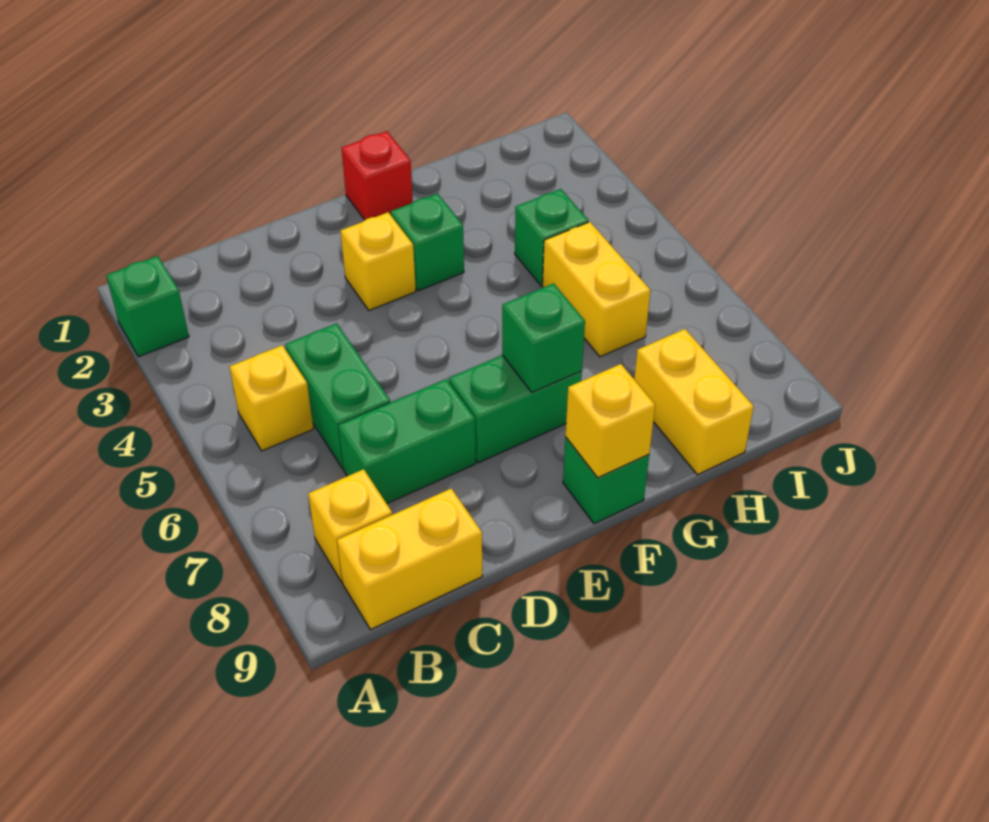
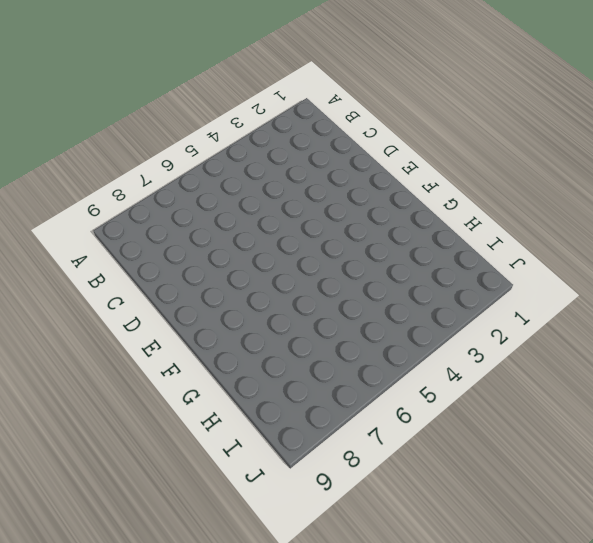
none -> green brick A2 level 1
none -> yellow brick B5 level 1
none -> yellow brick B8 level 1

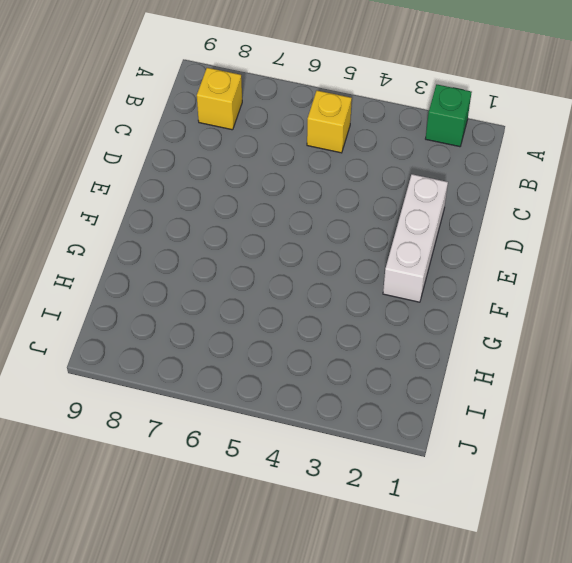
white brick D2:F2 level 1 -> none
none -> yellow brick B9:C9 level 1
none -> green brick C5:C6 level 1
none -> green brick C7:D7 level 1

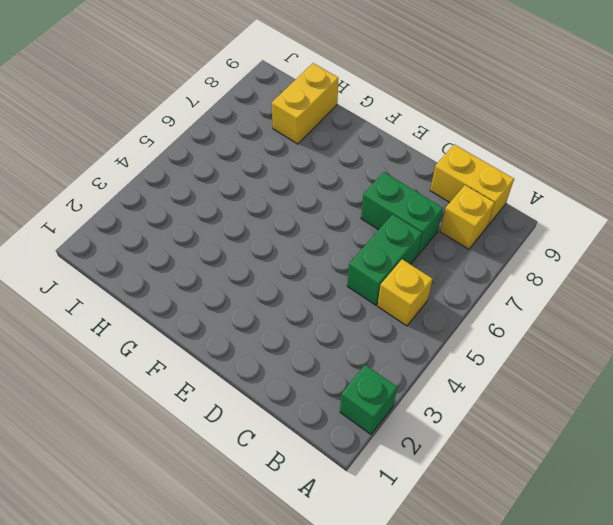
none -> yellow brick E3 level 1
none -> green brick E7:F7 level 1
none -> red brick F1 level 1

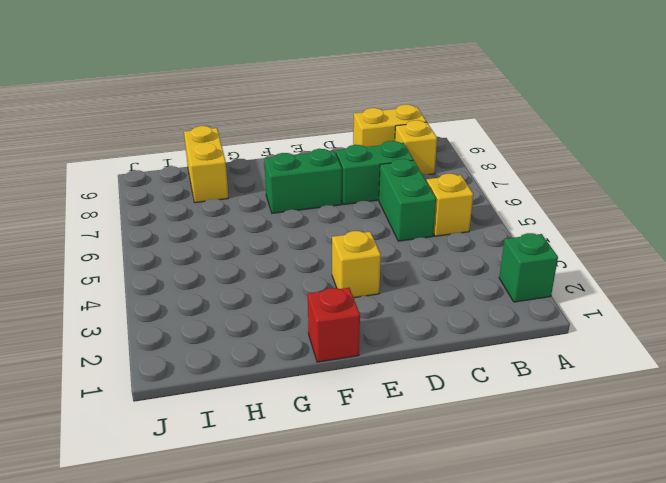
none -> green brick F3 level 1
none -> green brick F9 level 1
none -> green brick H4 level 1

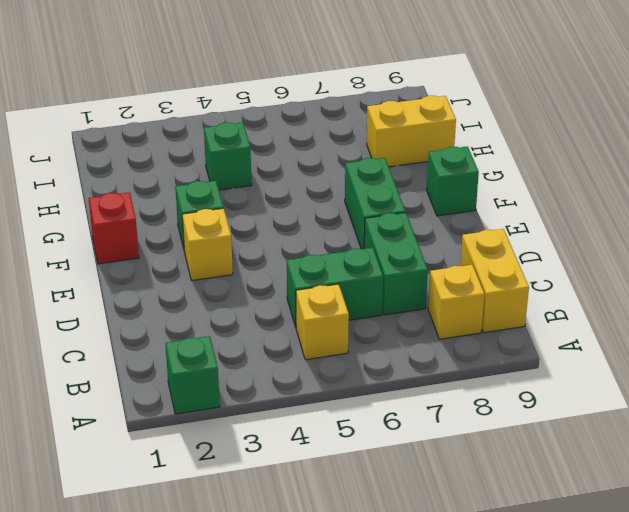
none -> yellow brick H5:H6 level 1
none -> green brick F7 level 2
none -> yellow brick F9 level 2

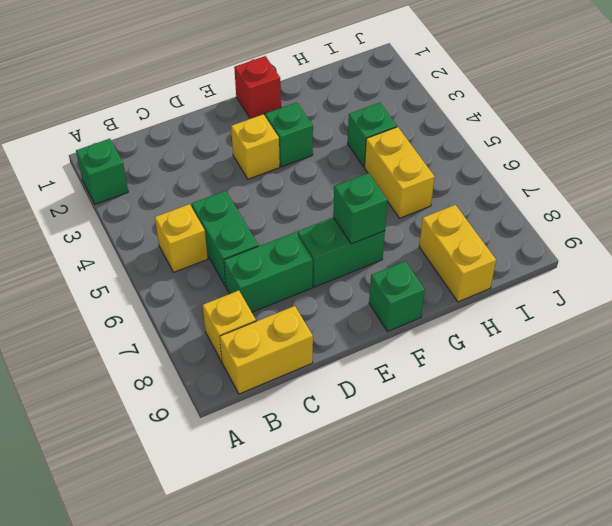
none -> yellow brick F9 level 2

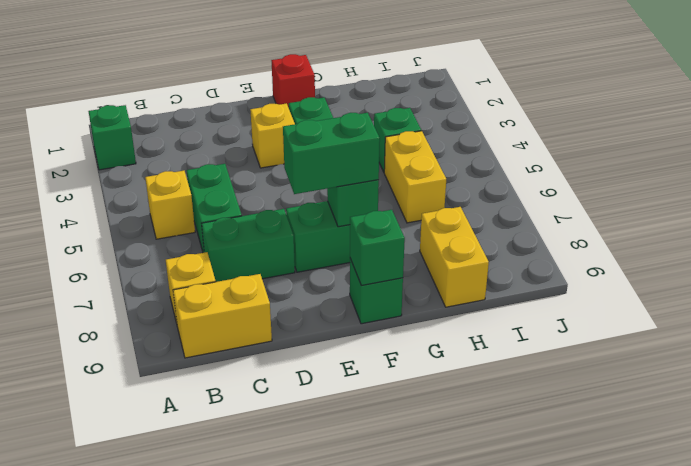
green brick E7:F7 level 3 -> none
green brick F9 level 2 -> yellow brick F9 level 2

